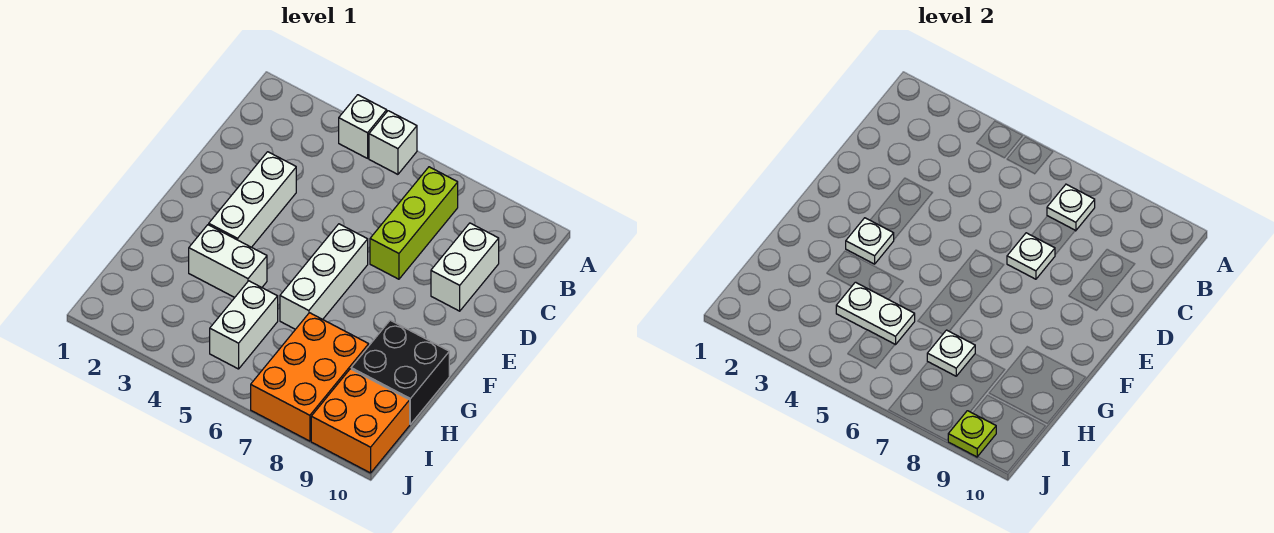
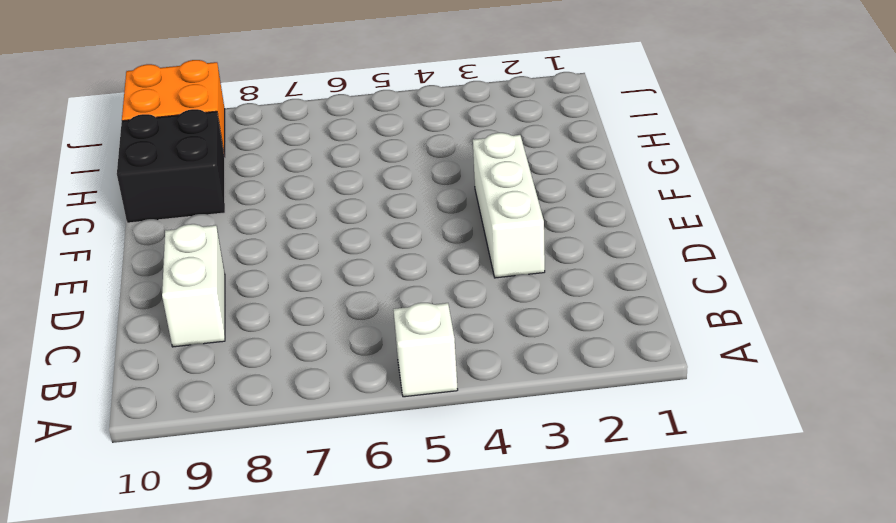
none -> white brick A4 level 1
none -> lime brick B7:D7 level 1
none -> white brick E6:G6 level 1

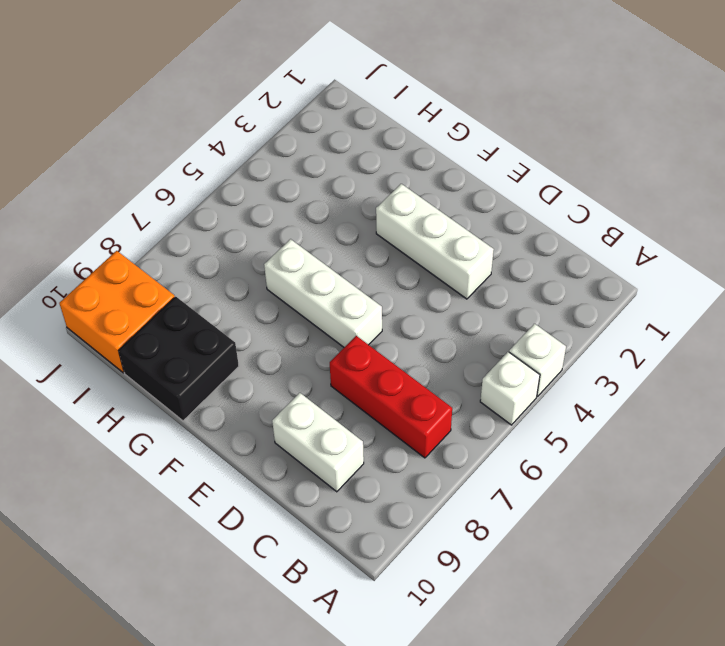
red brick B7:D7 level 1 -> lime brick B7:D7 level 1
none -> white brick G3:G4 level 1
none -> white brick H5:I5 level 1
none -> orange brick H7:J8 level 1

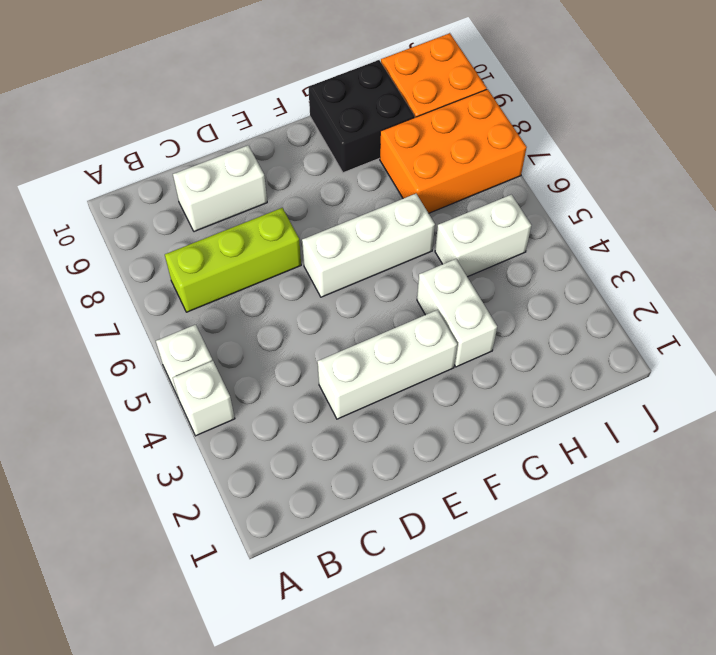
none -> white plate B7 level 2
none -> white plate D7 level 2
none -> white plate F3 level 2

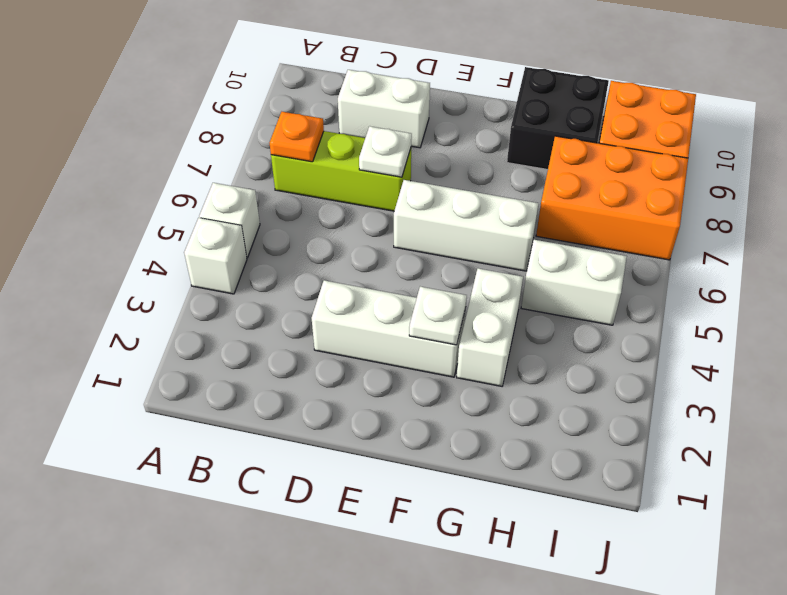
orange plate B7 level 2 -> white plate B7 level 2
none -> white plate H4:H5 level 2
none -> white plate H7 level 2
none -> lime plate J9 level 2

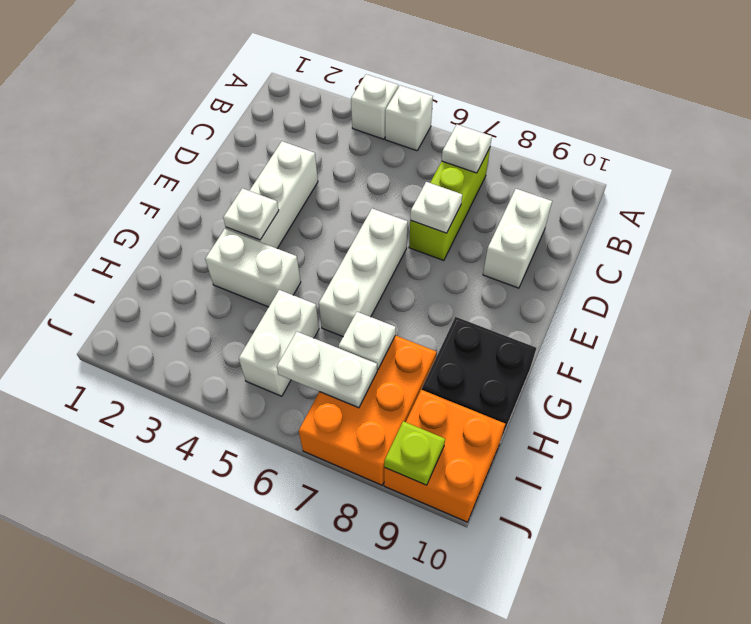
white plate I6:I7 level 2 -> white plate H4:H5 level 2

